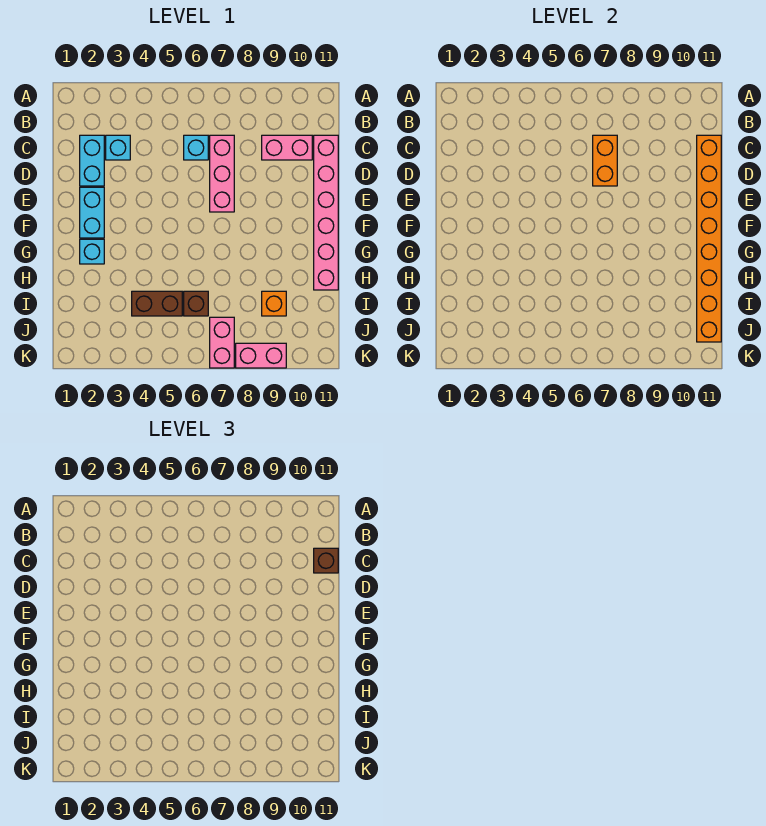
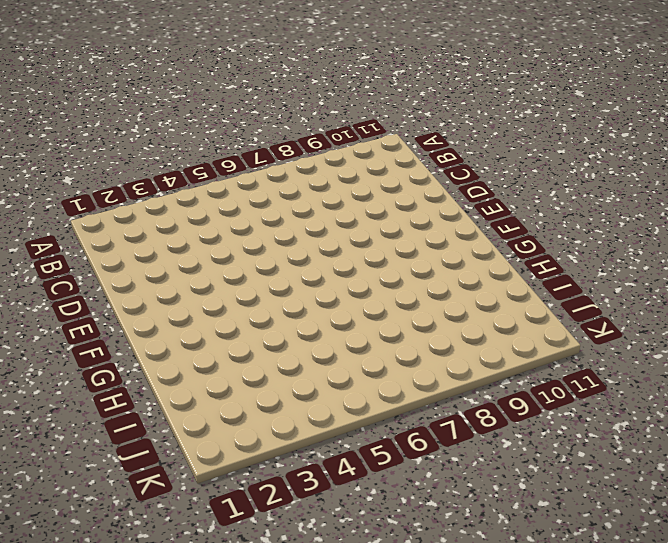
none -> cyan brick C2:D2 level 1
none -> cyan brick C3 level 1
none -> cyan brick C6 level 1

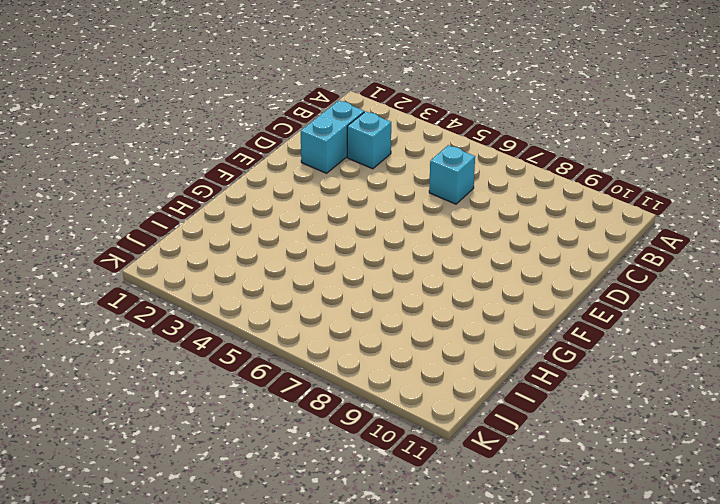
none -> pink brick C7:E7 level 1
none -> pink brick C9:C10 level 1
none -> pink brick C11:H11 level 1

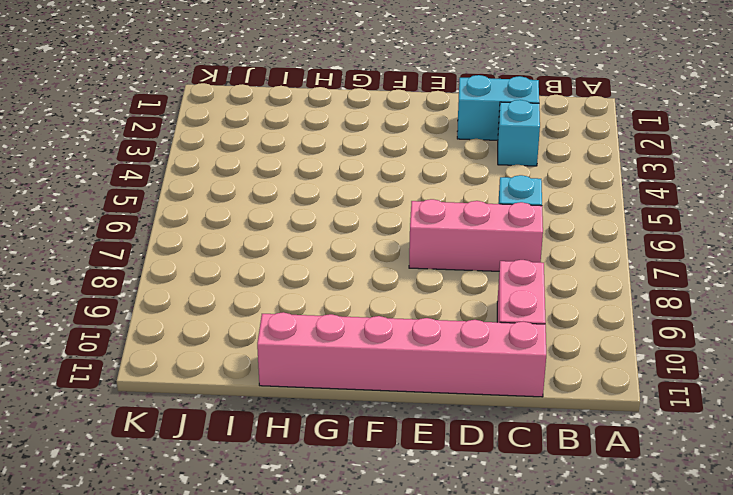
none -> cyan brick E2:F2 level 1
none -> cyan brick G2 level 1
none -> brown brick I4:I5 level 1

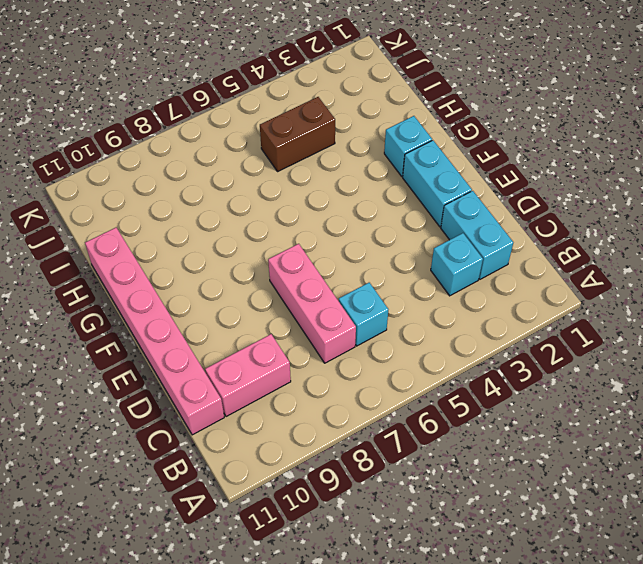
none -> brown brick I6 level 1
none -> orange brick I9 level 1
none -> pink brick J7:K7 level 1

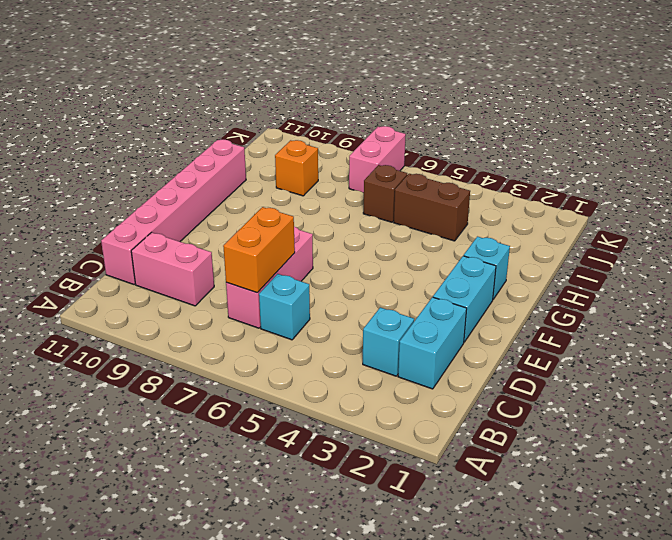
none -> pink brick K8:K9 level 1
none -> orange brick C11:J11 level 2
none -> brown brick C11 level 3

